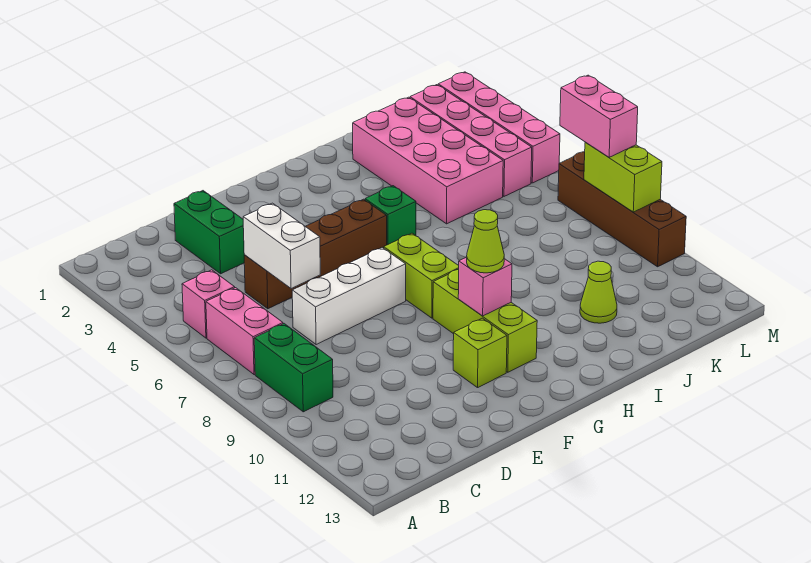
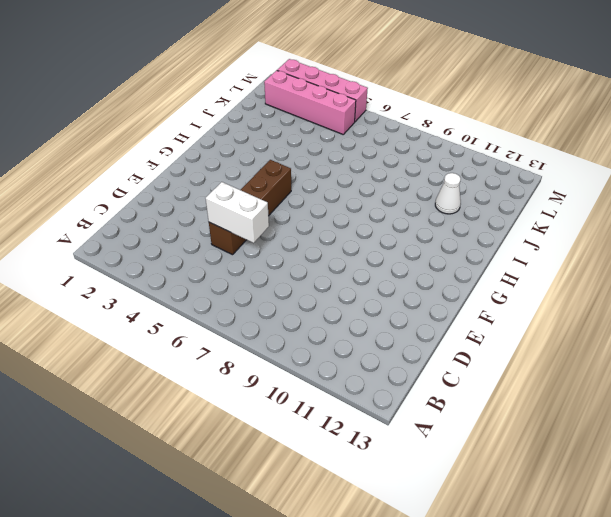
white cone J11 level 1 -> lime cone J11 level 1
none -> pink brick B5 level 1
none -> pink brick B6:B7 level 1
none -> green brick B8:B9 level 1

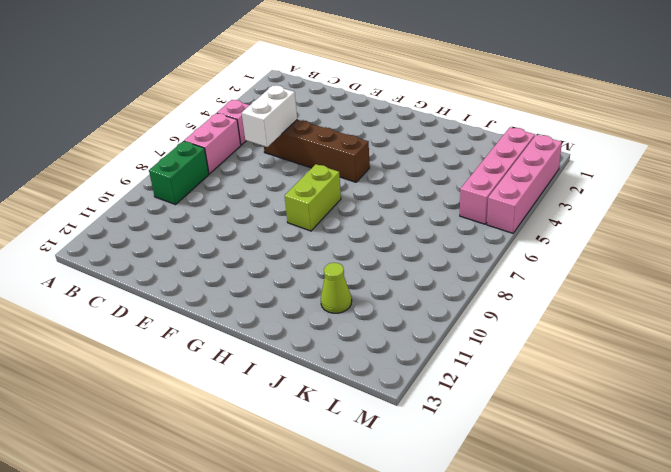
none -> green brick D2:D3 level 1
none -> white brick D7:F7 level 1
none -> lime brick F11 level 1

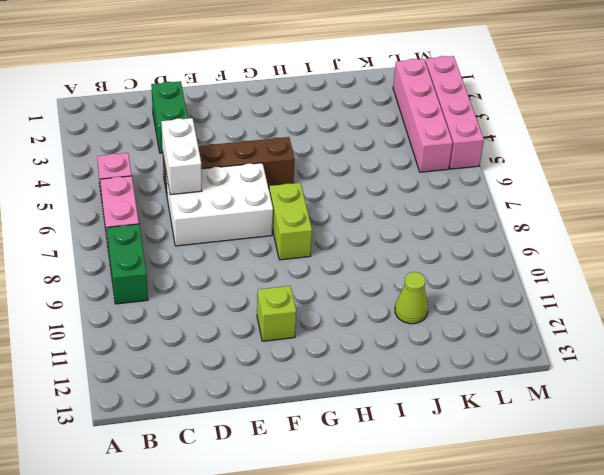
white brick D6:F7 level 1 -> white brick D7:F7 level 1
none -> lime brick G9:G11 level 1
none -> green brick H5 level 1
none -> pink brick J2:K5 level 1

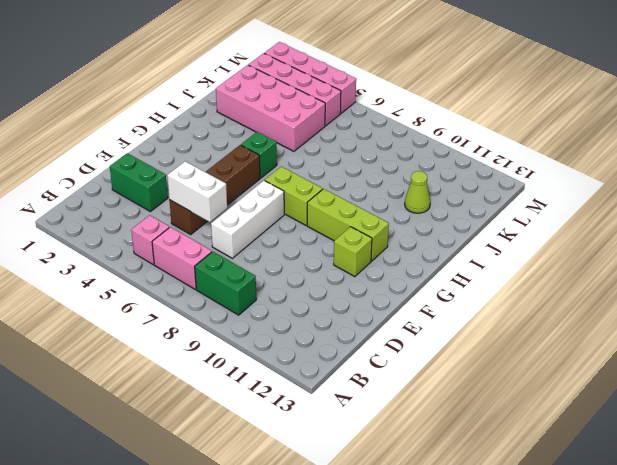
none -> brown brick M7:M10 level 1
none -> pink brick G10 level 2
none -> lime brick M8:M9 level 2

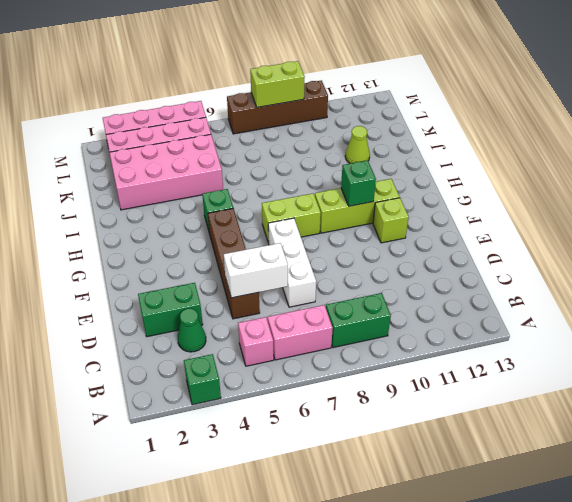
green brick A3 level 1 -> none
green cone C3 level 1 -> none
green brick G10 level 2 -> pink brick G10 level 2
none -> lime cone G10 level 3
none -> pink brick M7:M8 level 3

